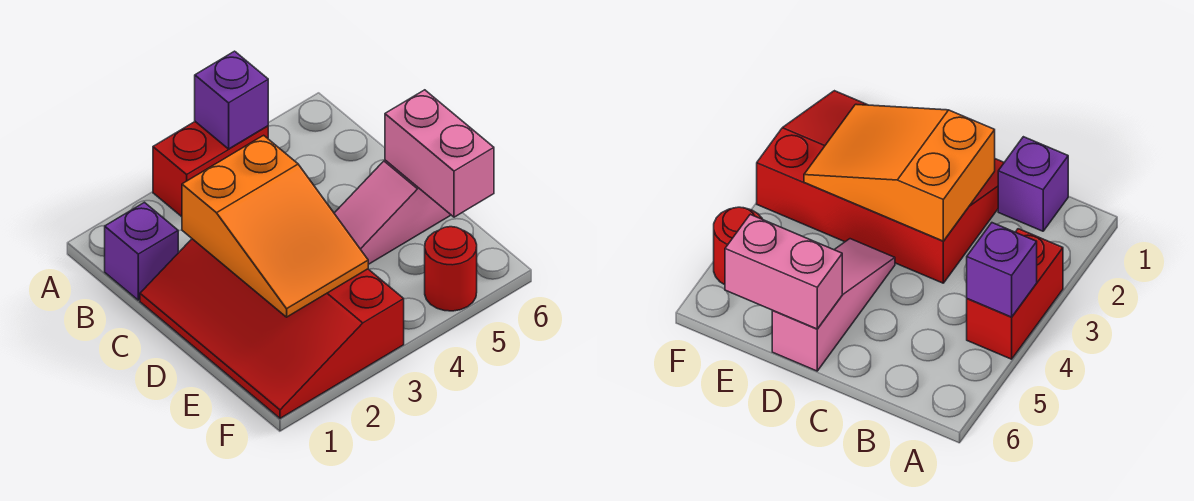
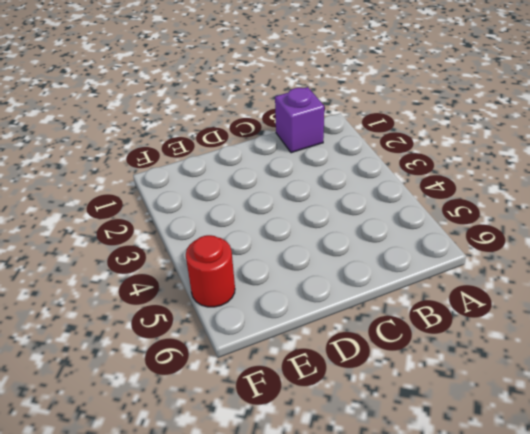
none -> red brick A3:A4 level 1
none -> red slope C1:F3 level 1 top 3

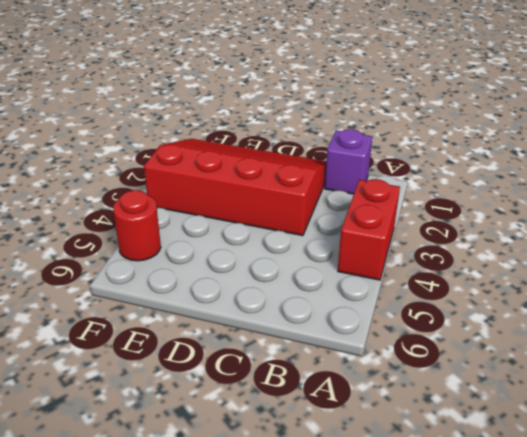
none -> pink slope D4:D6 level 1 top 6
none -> purple brick A4 level 2

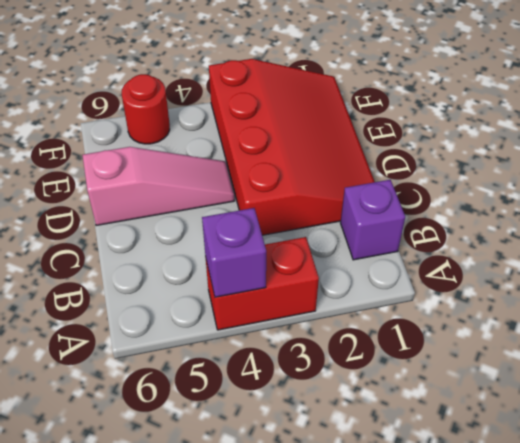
none -> orange slope C2:E3 level 2 top C
none -> pink brick D6:E6 level 2

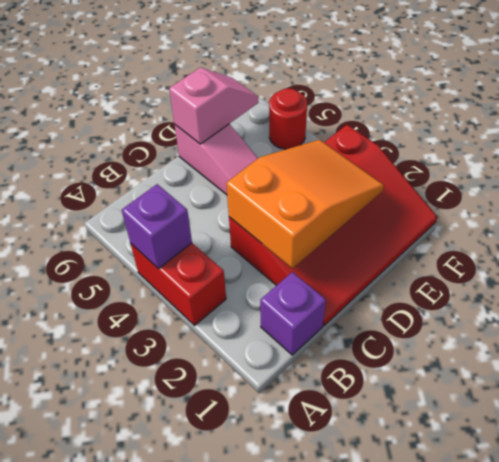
pink slope D6:E6 level 2 top D -> pink brick D6:E6 level 2

